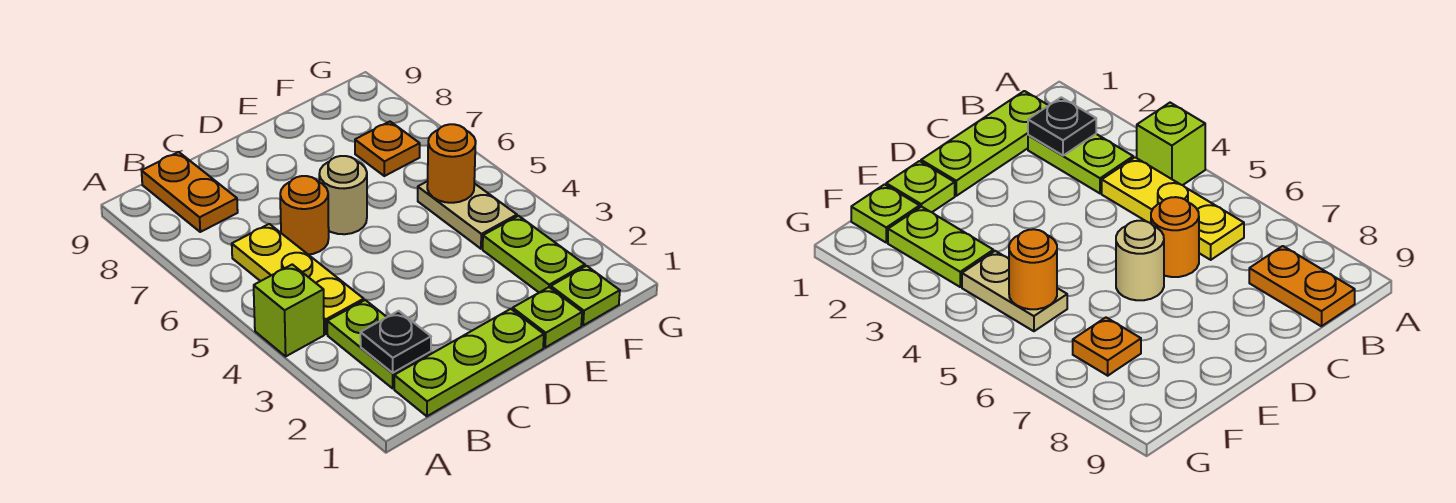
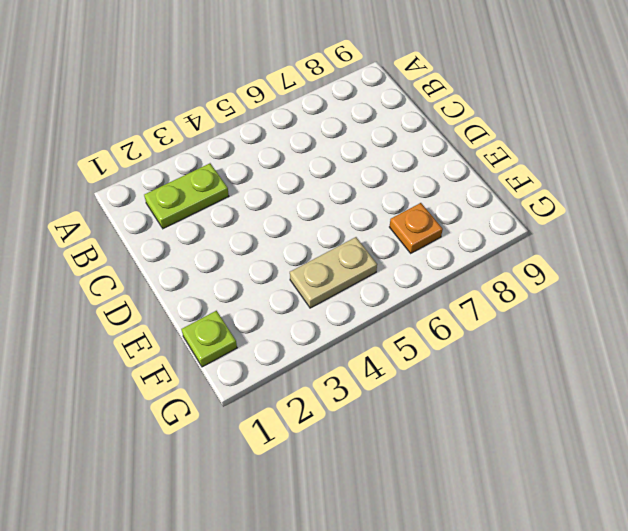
none -> lime brick A4 level 1
none -> lime plate B1:D1 level 1
none -> yellow plate B4:B6 level 1

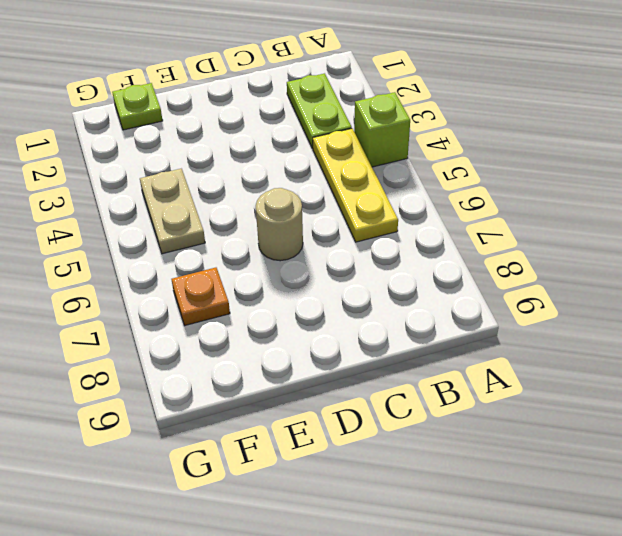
none -> lime plate B1:D1 level 1
none -> orange plate B8:B9 level 1
none -> orange round brick C6 level 1

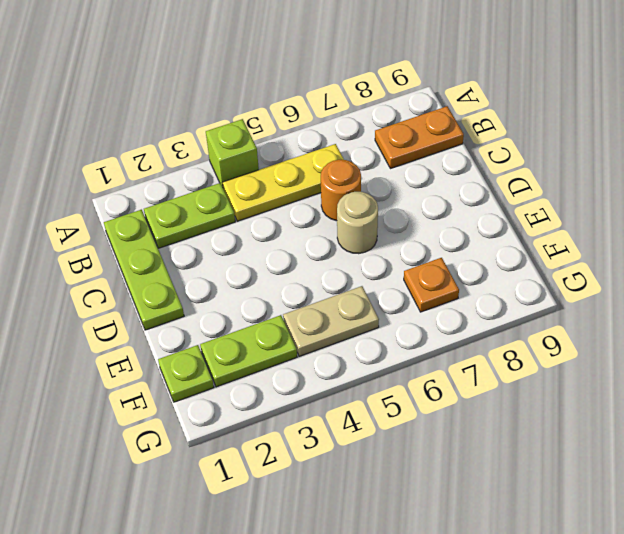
none -> lime plate E1 level 1
none -> black plate B2 level 2
none -> orange round brick F5 level 2

